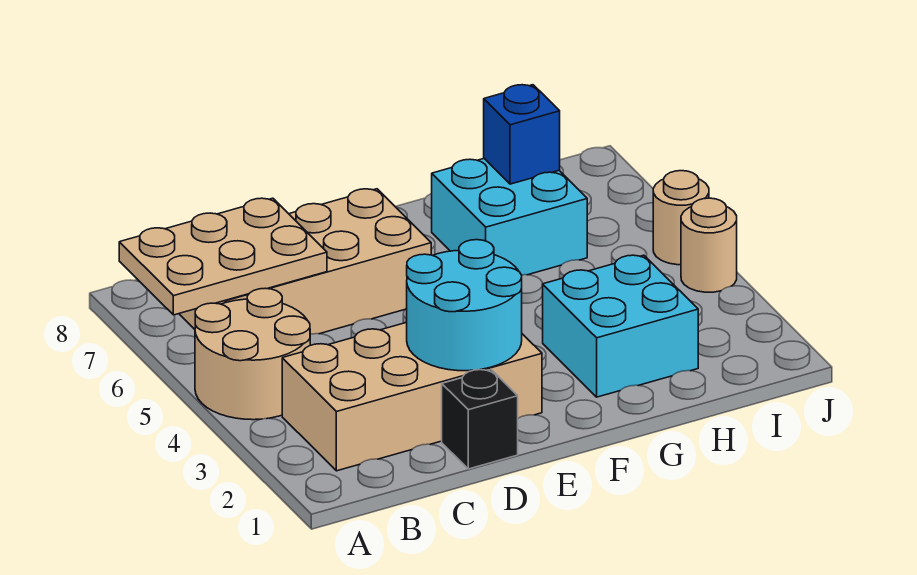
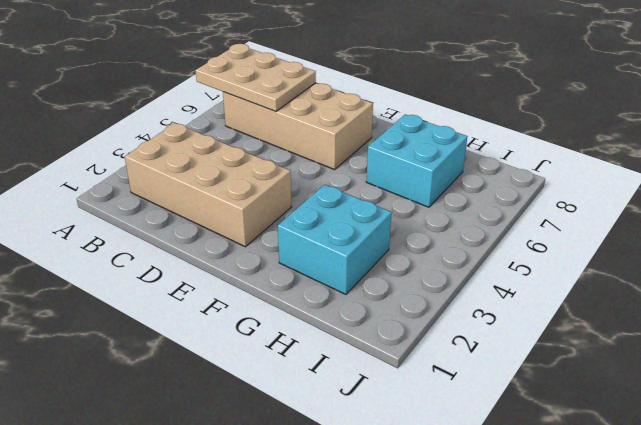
none -> tan round brick A4:B5 level 1
none -> black brick D1 level 1

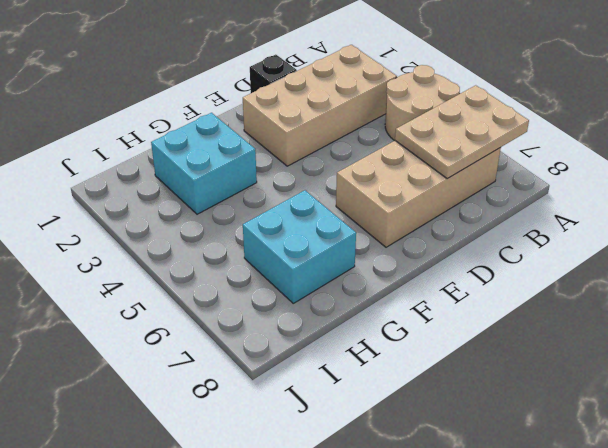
none -> tan round brick J4 level 1
none -> tan round brick J5 level 1

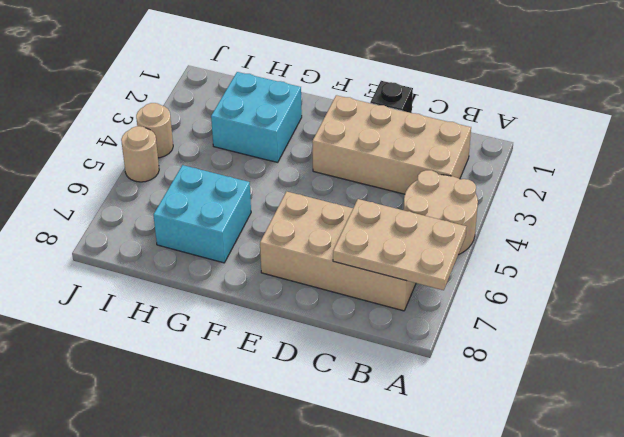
none -> cyan round brick D2:E3 level 2
none -> blue brick H7 level 2

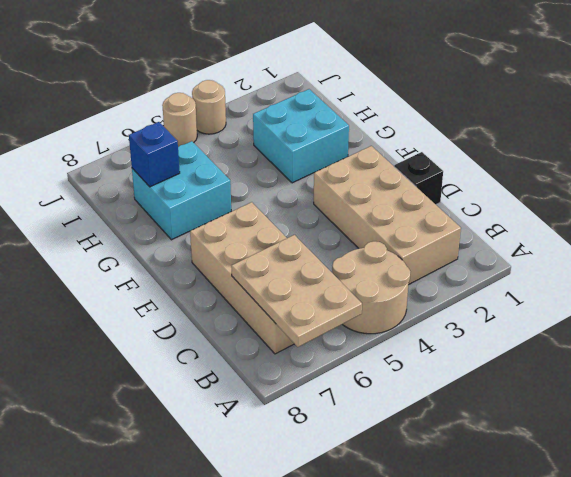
none -> cyan round brick D2:E3 level 2

